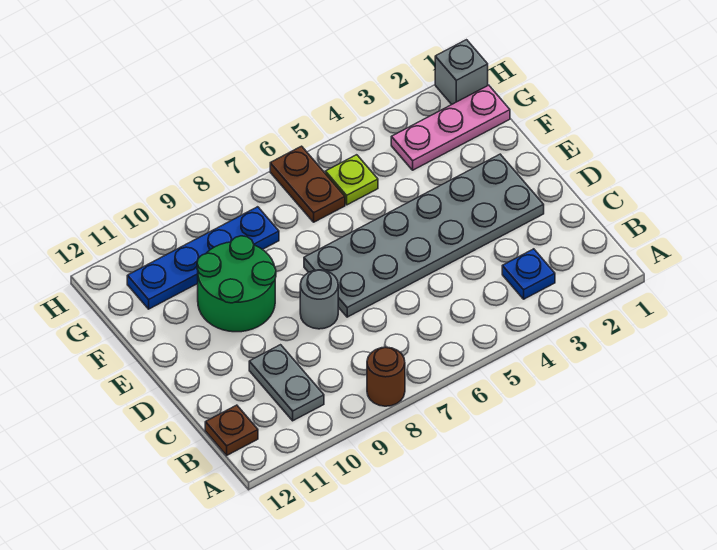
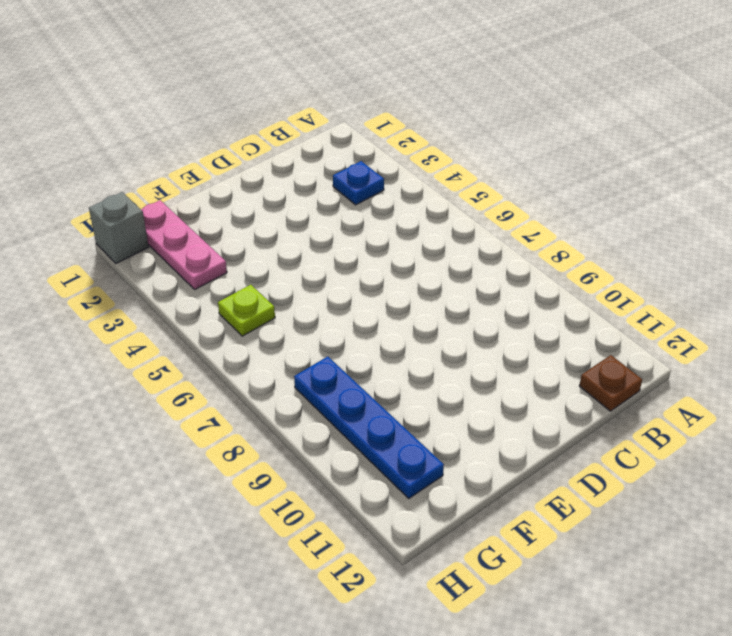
none -> brown round brick A8 level 1
none -> grey plate B10:C10 level 1
none -> grey plate D2:E7 level 1

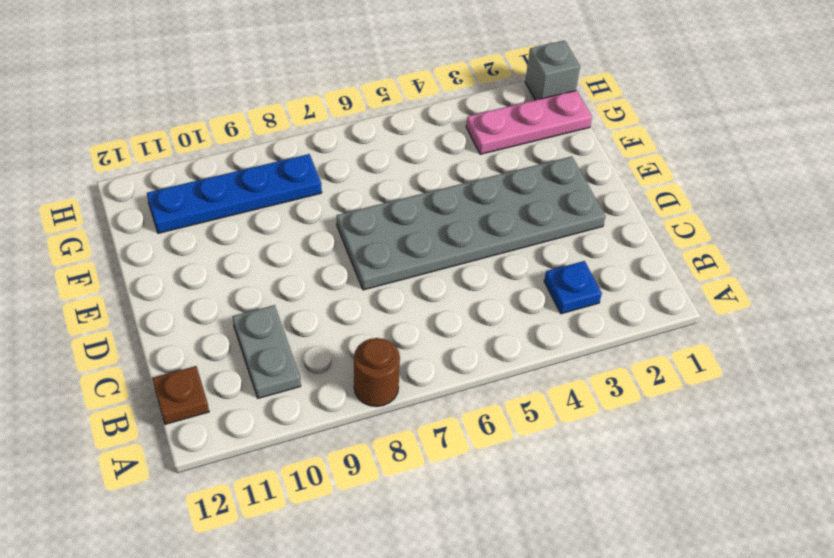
none -> grey round brick D8 level 1
none -> green round brick E9:F10 level 1
none -> lime plate G5 level 1

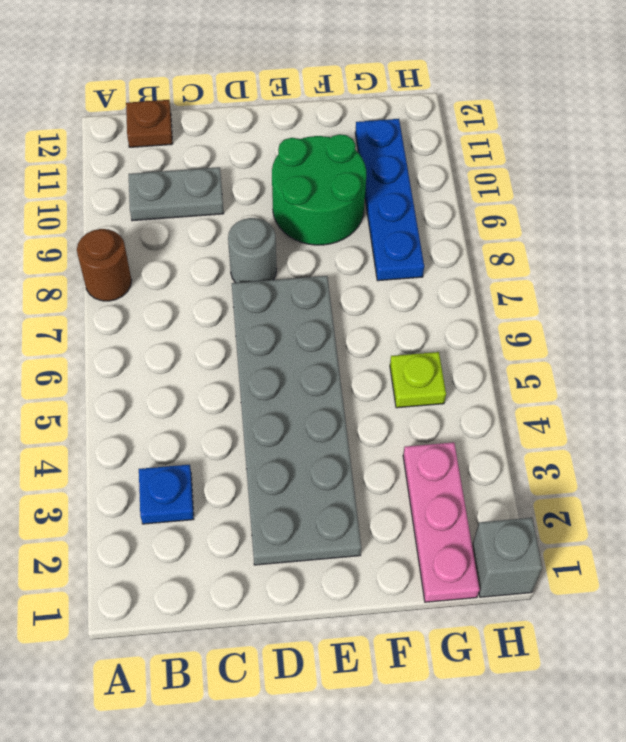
none -> brown plate G6:H6 level 1

